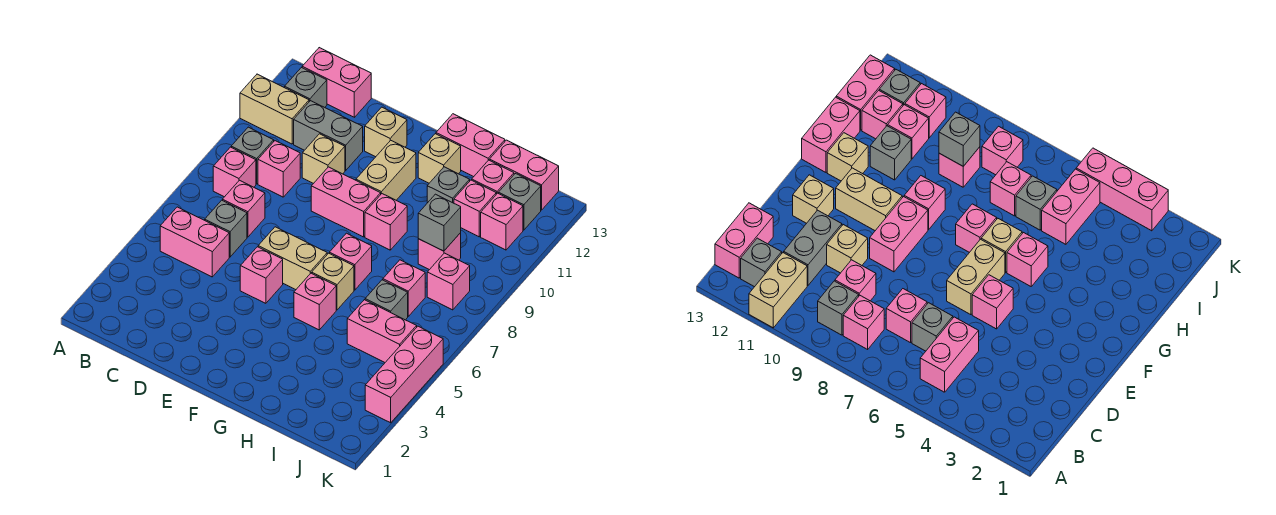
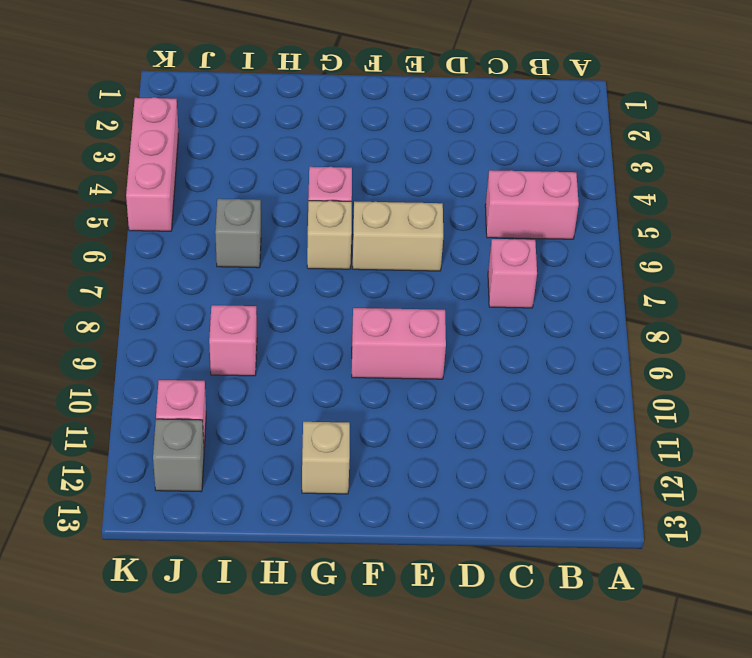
none -> tan brick A11:B11 level 1
none -> pink brick B8 level 1
none -> grey brick B9 level 1
none -> grey brick B12 level 1

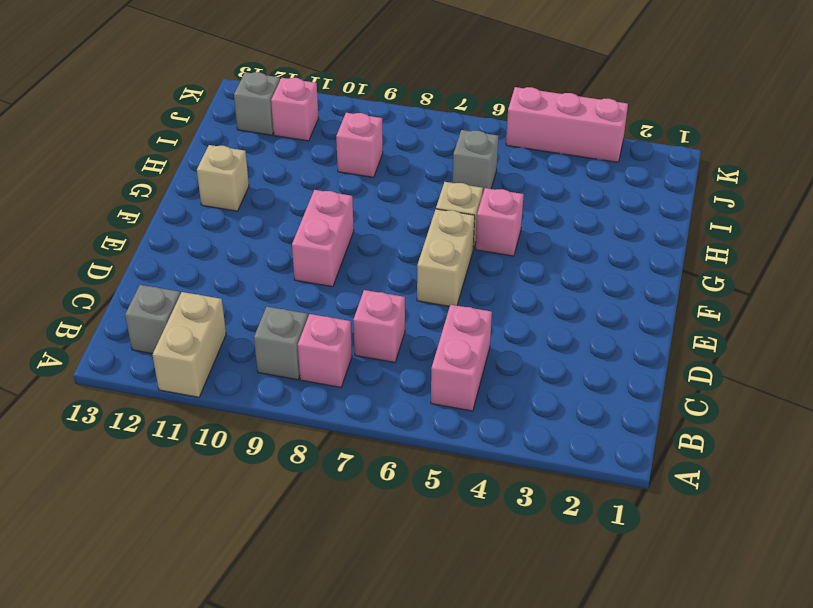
none -> pink brick B13:C13 level 1
none -> grey brick C6 level 1
none -> pink brick C9 level 1
none -> grey brick C11:D11 level 1

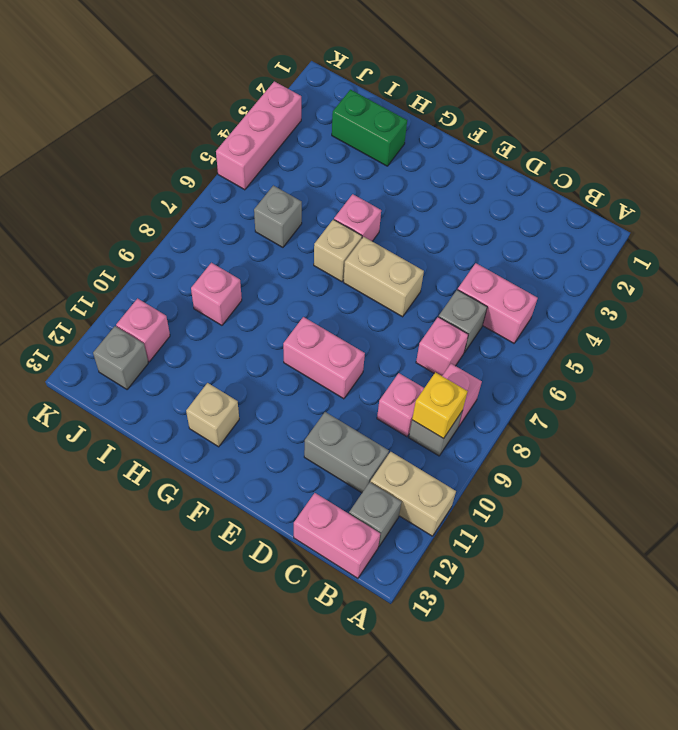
yellow brick B9 level 2 -> none
green brick H2:I2 level 1 -> none
none -> tan brick D10 level 1
none -> pink brick E5 level 1
none -> tan brick E12 level 1
none -> tan brick F10:F11 level 1

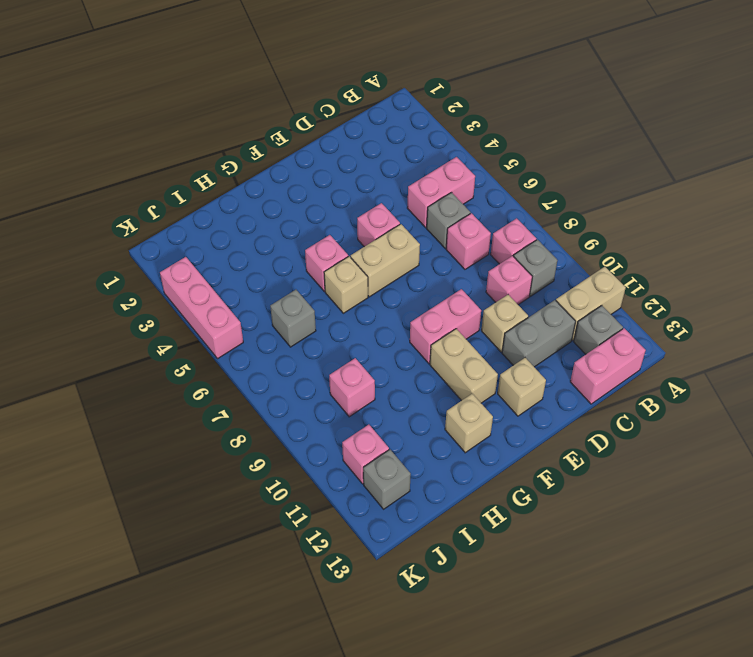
none -> pink brick G7 level 1
none -> pink brick G9 level 1
none -> pink brick G13:H13 level 1
none -> grey brick H11 level 1

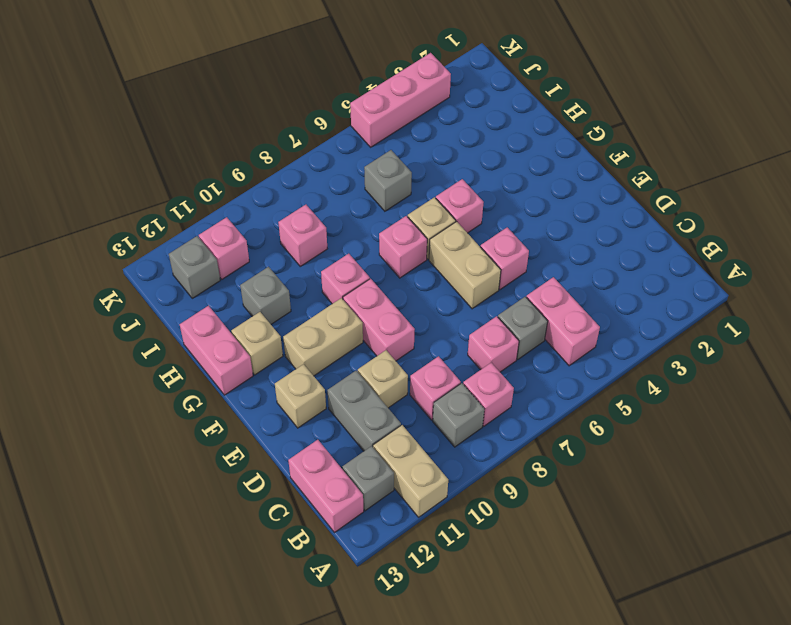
none -> pink brick I5:J5 level 1
none -> pink brick I7 level 1
none -> pink brick I11 level 1
none -> pink brick I12 level 1

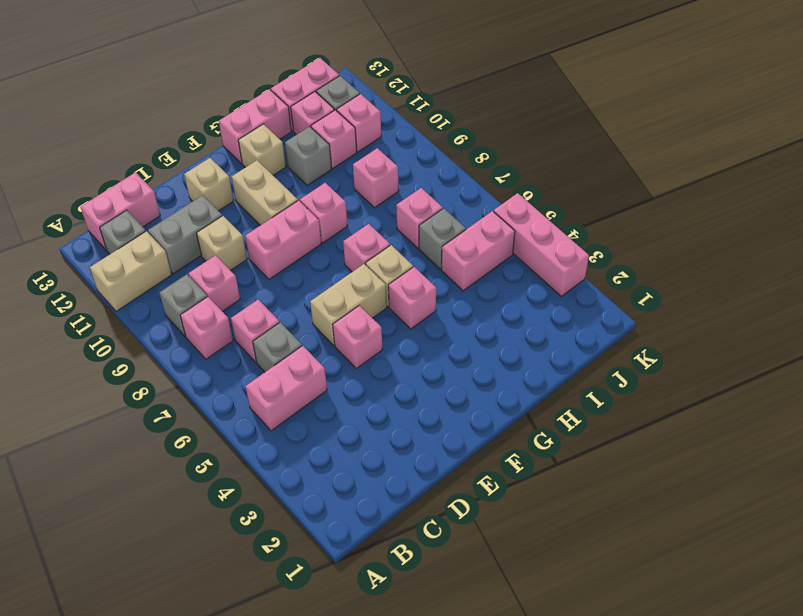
none -> pink brick J8 level 1
none -> grey brick I9 level 2

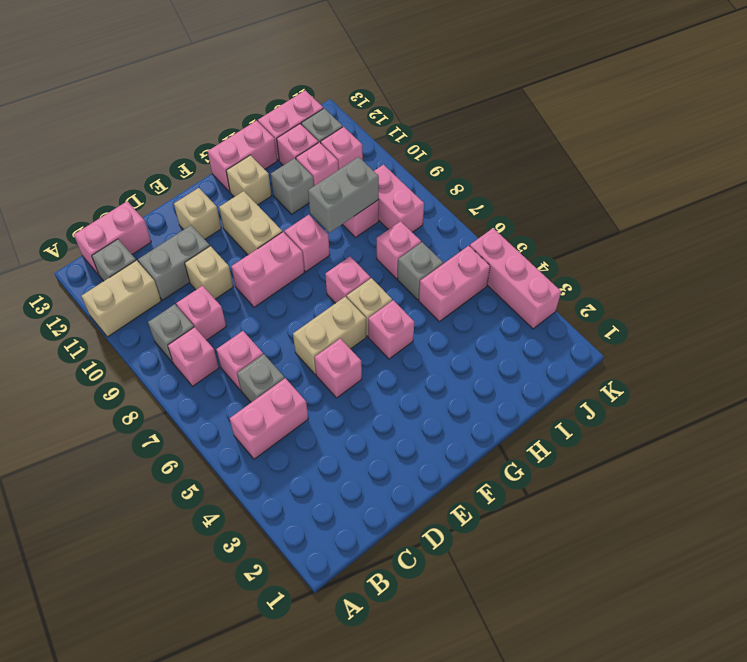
grey brick H9:I9 level 2 -> grey brick I9 level 2
pink brick J8:J9 level 1 -> pink brick J8 level 1

